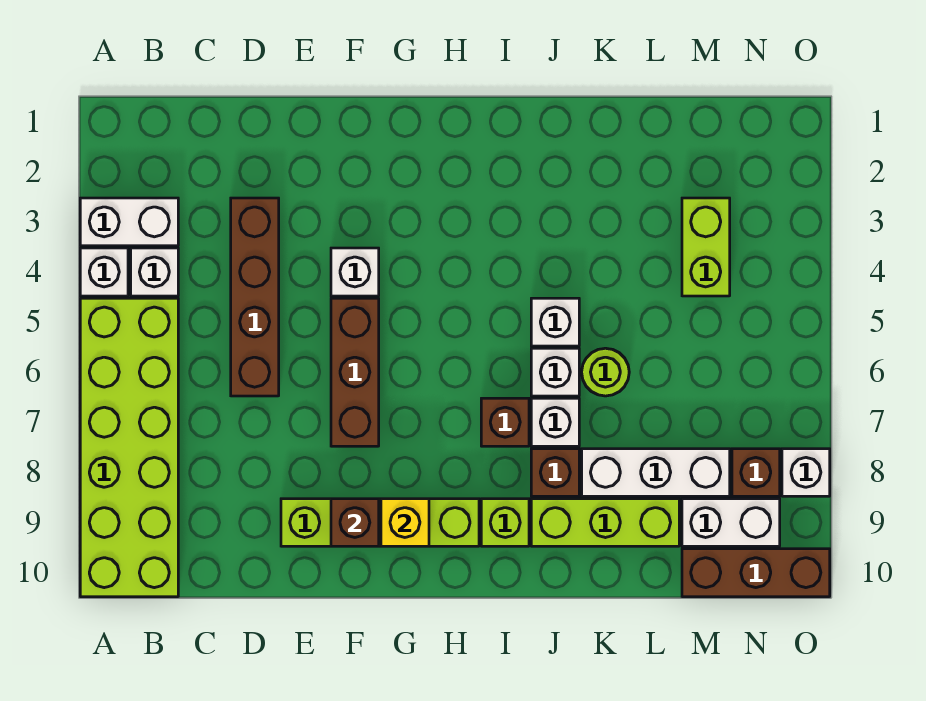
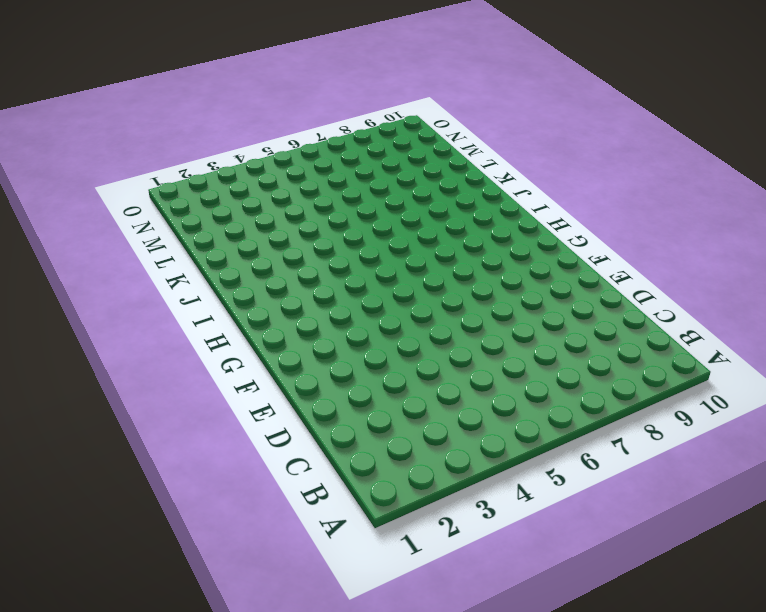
none -> white brick A3:B3 level 1
none -> white brick A4 level 1
none -> lime brick A5:B10 level 1

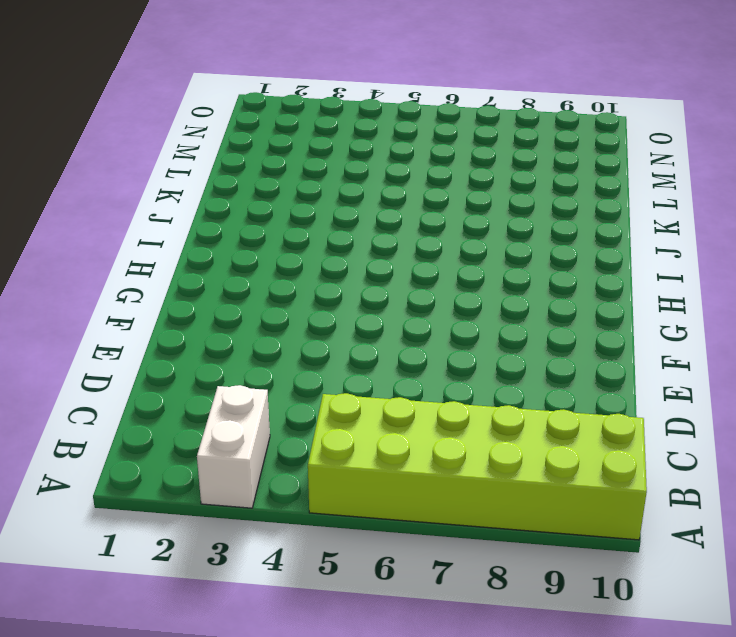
none -> white brick A4 level 1
none -> white brick B4 level 1
none -> brown brick D3:D6 level 1

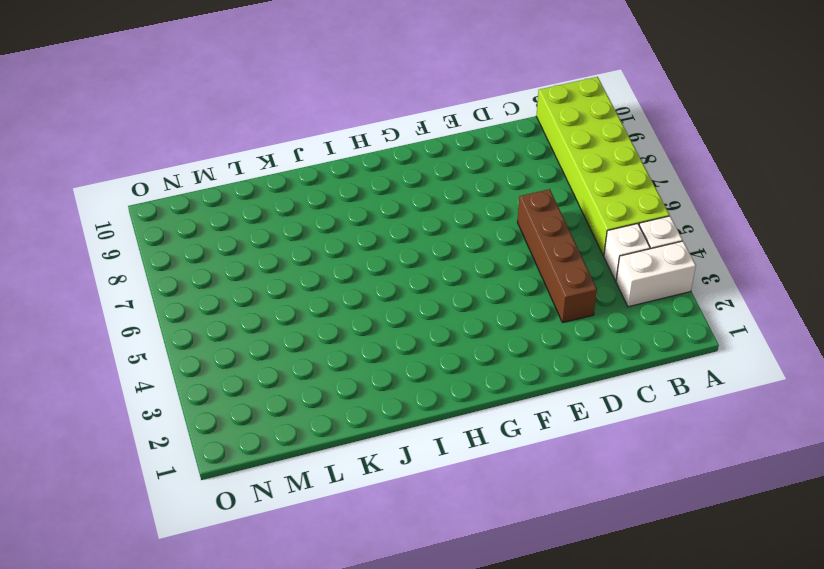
none -> lime brick E9:H9 level 1
none -> white brick F4 level 1
none -> brown brick F5:F7 level 1

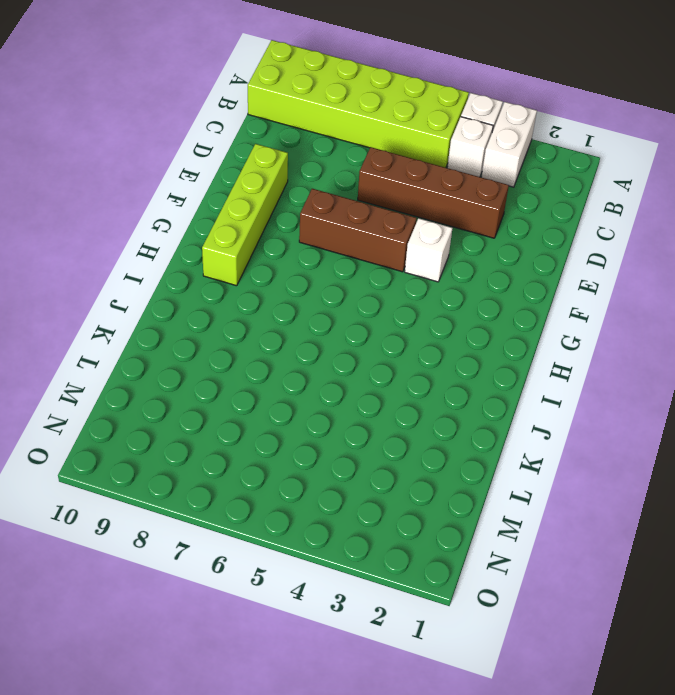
none -> brown brick I7 level 1
none -> lime brick I9 level 1
none -> white brick J5 level 1

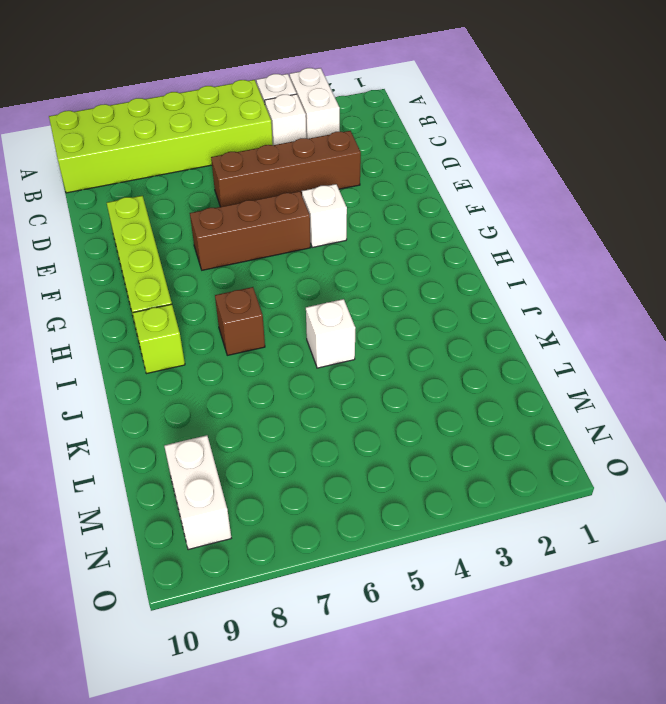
none -> white brick J6 level 1
none -> white brick J7 level 1
none -> brown brick J8 level 1

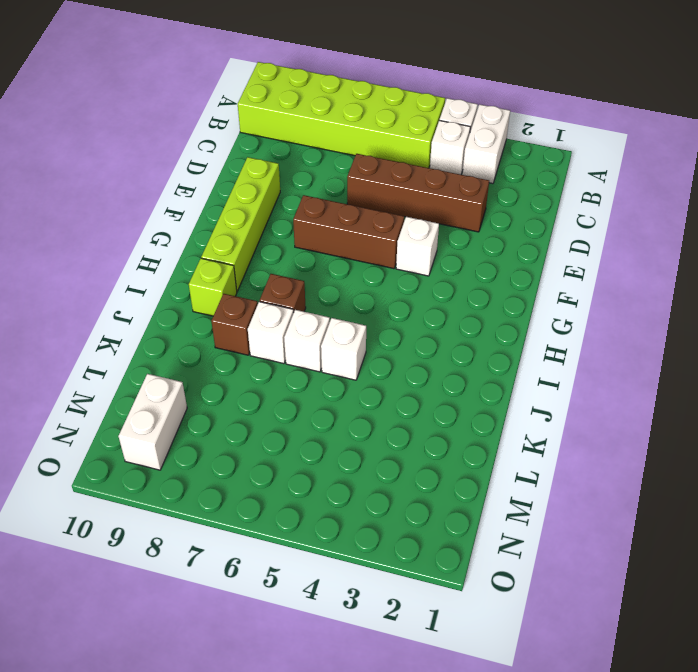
none -> lime brick J9:L9 level 1
none -> lime round brick K6 level 1
none -> white brick K8:M8 level 1

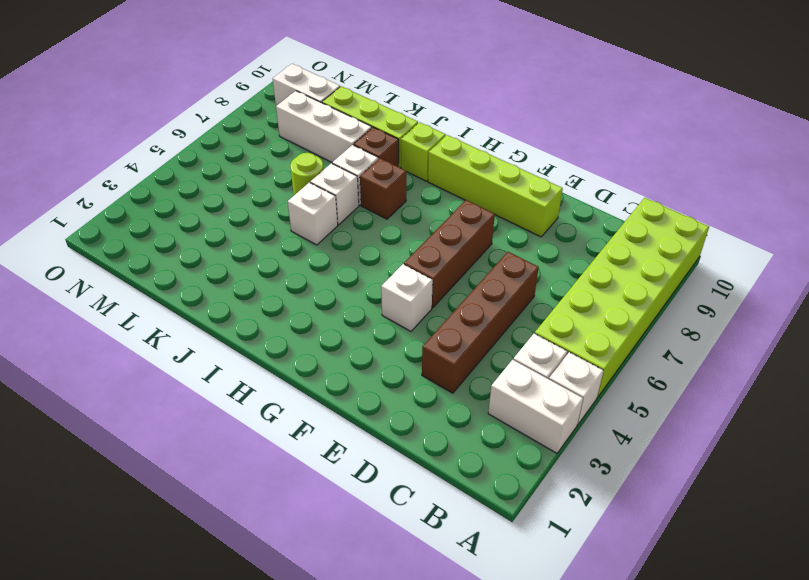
none -> lime brick M3:M4 level 1
none -> brown brick M10:O10 level 1
none -> brown brick N8 level 1

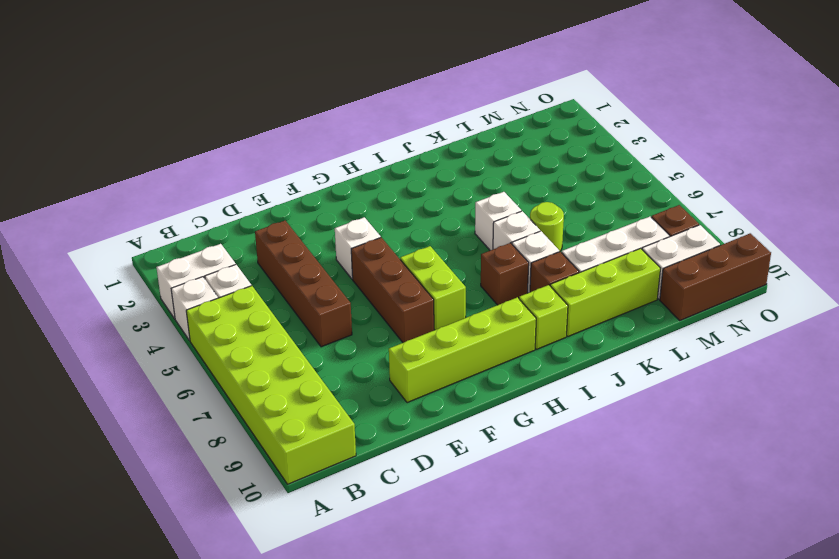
lime brick G6:G7 level 1 -> lime brick M3:M4 level 1
none -> white brick O8 level 1
none -> brown brick F9 level 2
none -> yellow brick G9 level 2

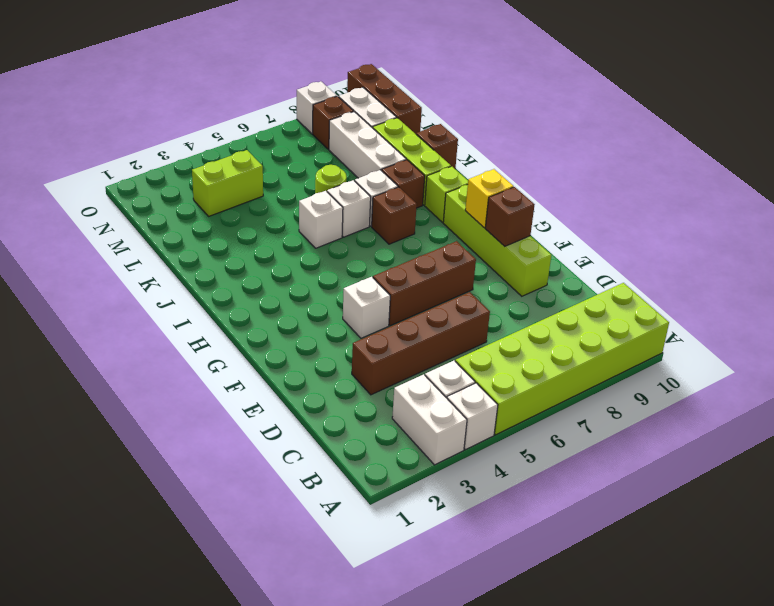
brown brick K10 level 1 -> none

